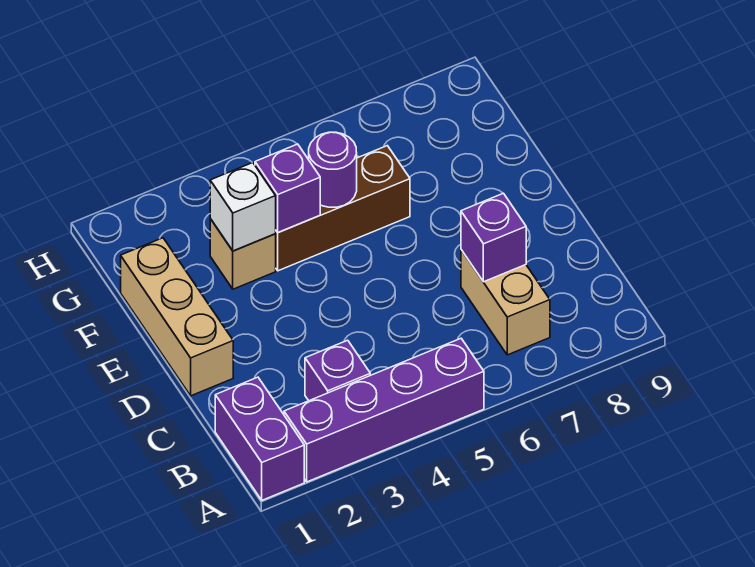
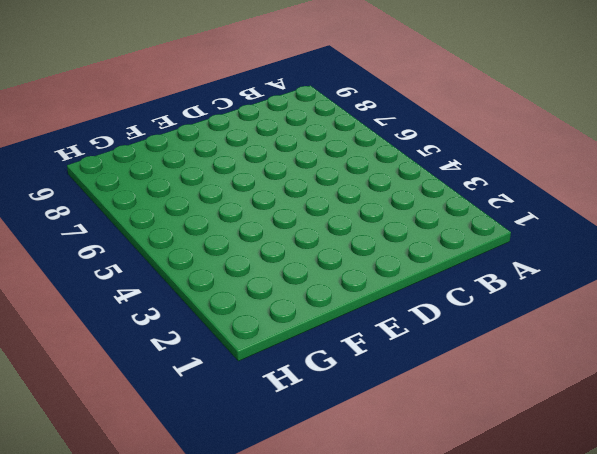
none -> purple brick A1:B1 level 1
none -> purple brick A2:A5 level 1

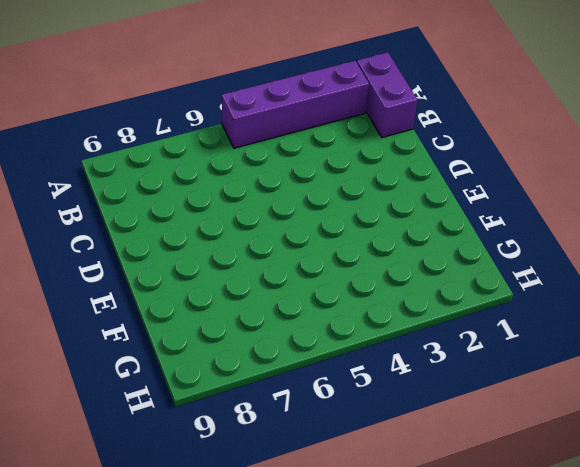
none -> purple brick B3 level 1
none -> tan brick B7:C7 level 1

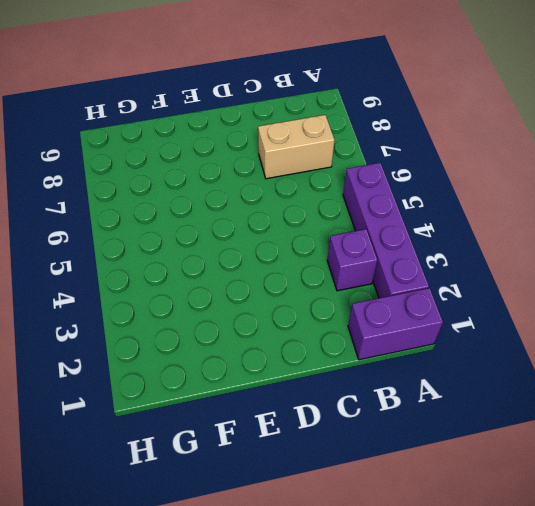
none -> tan brick D1:F1 level 1
none -> tan brick F3 level 1

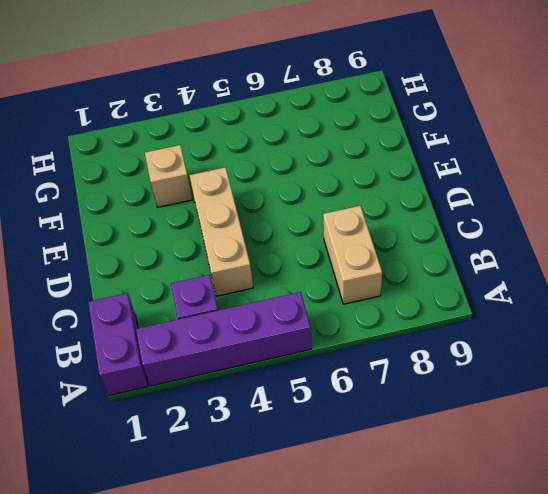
tan brick C4:E4 level 1 -> tan brick D1:F1 level 1
none -> brown brick F4:F6 level 1
none -> purple brick C7 level 2

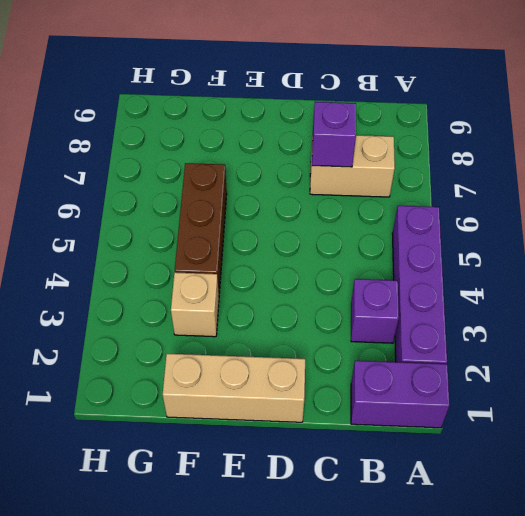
none -> white brick F3 level 2
none -> purple brick F4 level 2

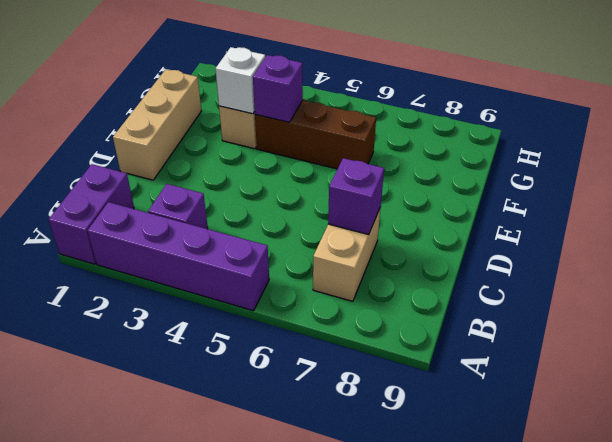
none -> purple round brick F5 level 2

